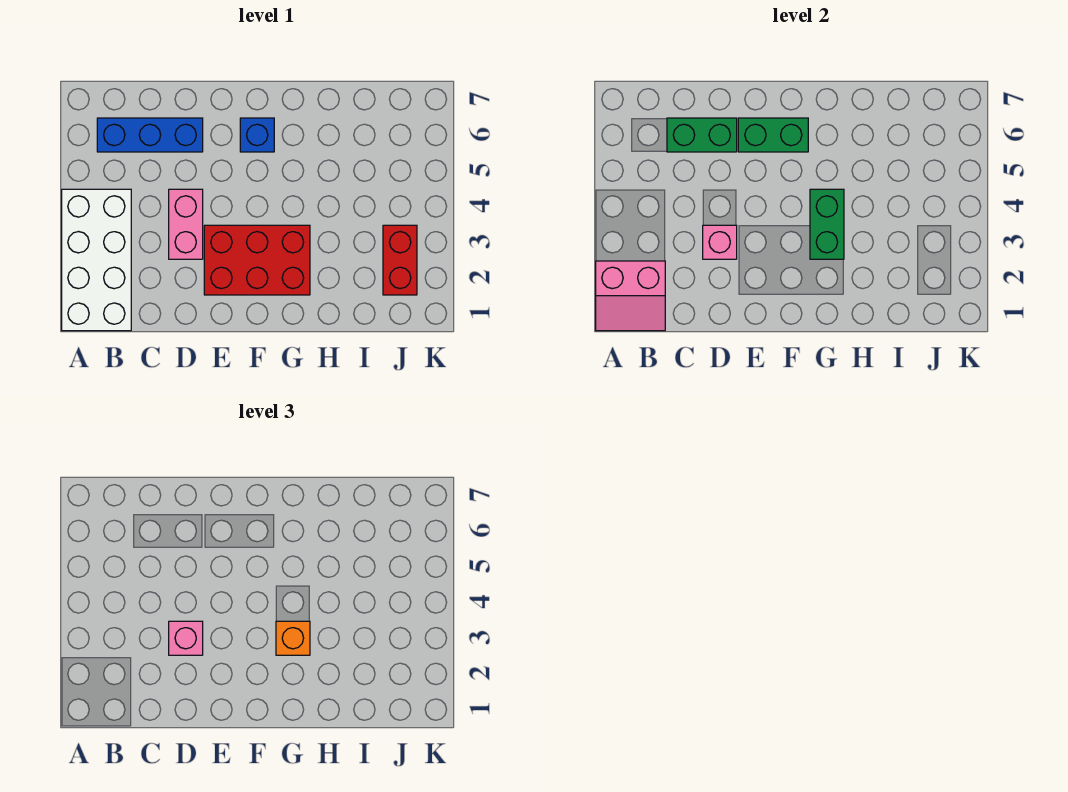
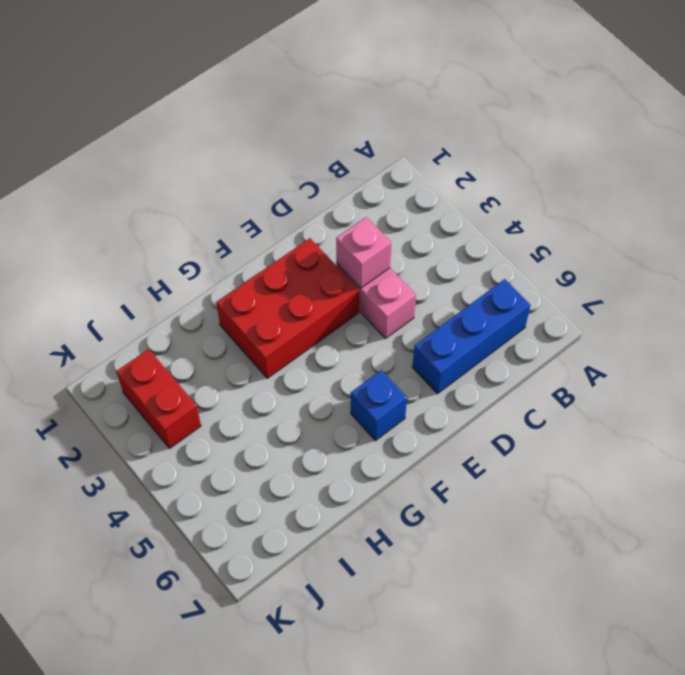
none -> white brick A1:B4 level 1
none -> pink slope A1:B2 level 2 top 2
none -> green brick C6:D6 level 2

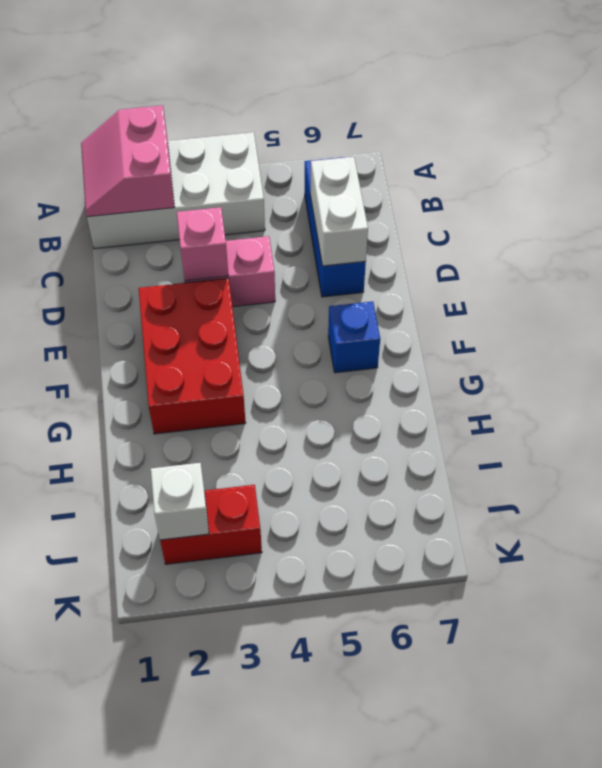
white brick C6:D6 level 2 -> green brick C6:D6 level 2
white brick J2 level 2 -> none
none -> green brick E6:F6 level 2
none -> green brick G3:G4 level 2
none -> pink brick D3 level 3

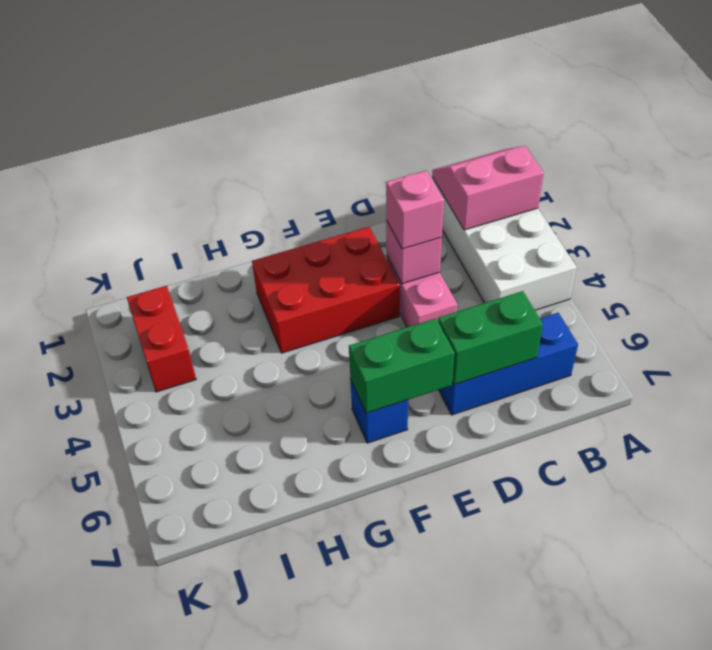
none -> green brick G3:G4 level 2
none -> orange brick G3 level 3

